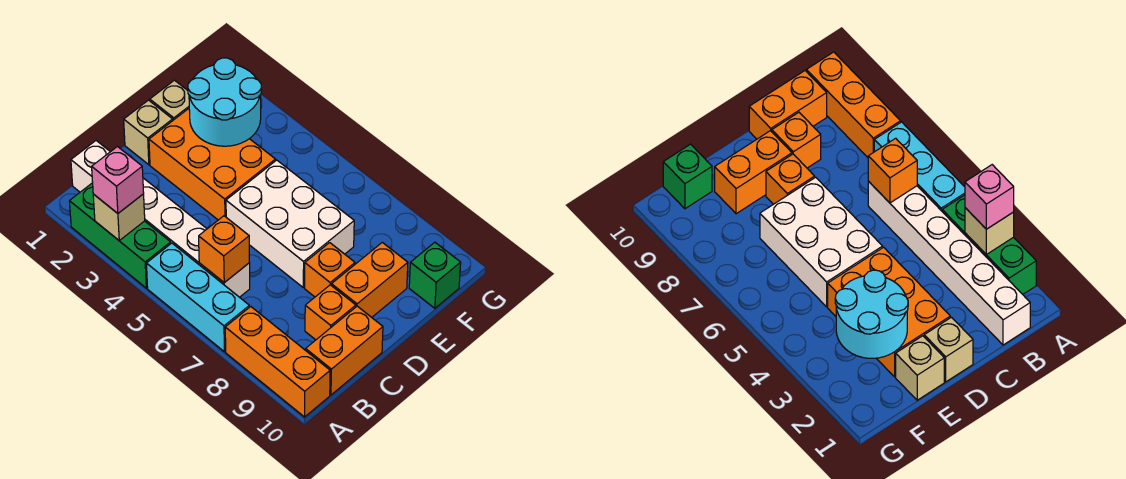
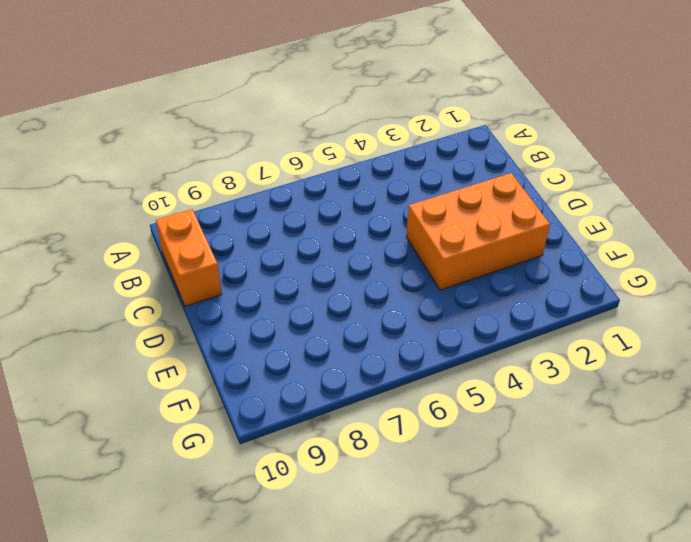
none -> green brick A2:A4 level 1
none -> cyan brick A5:A7 level 1
none -> orange brick A8:A10 level 1

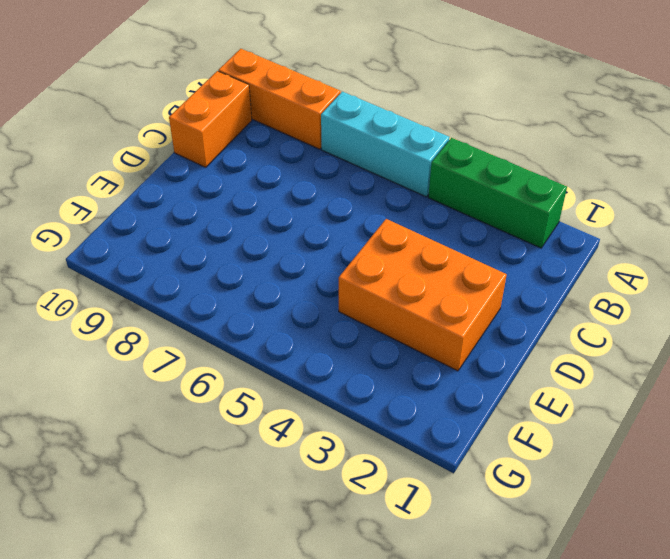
none -> white brick B1:B6 level 1
none -> orange brick C9 level 1
none -> tan brick D1 level 1

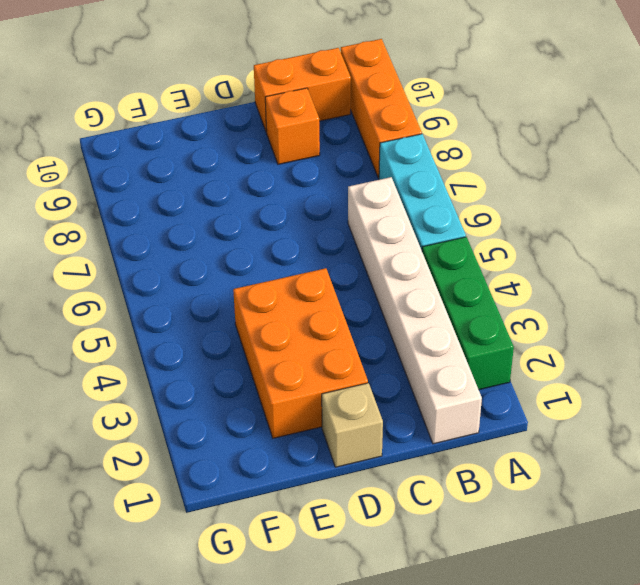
none -> white brick D5:E7 level 1
none -> orange brick D8 level 1
none -> orange brick D9:E9 level 1

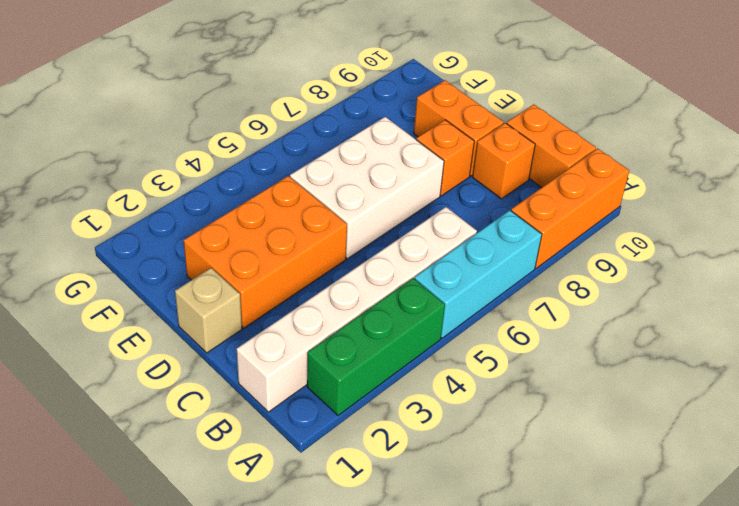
none -> tan brick E1 level 1
none -> green brick F10 level 1
none -> tan brick A3 level 2

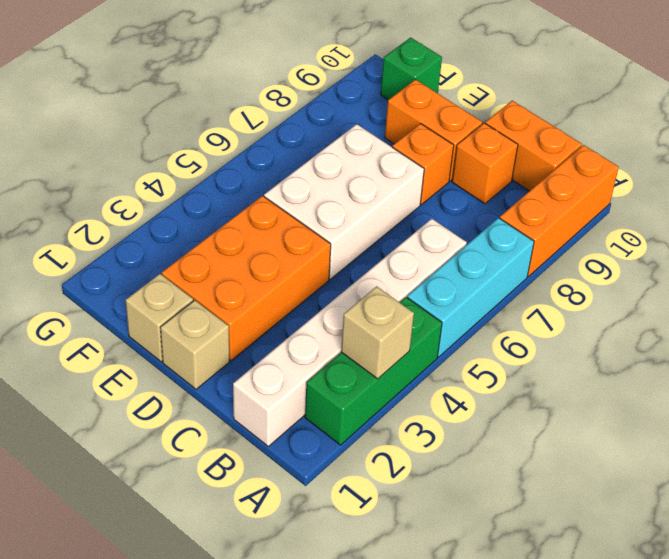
none -> orange brick B6 level 2
none -> cyan round brick E2:F3 level 2
none -> pink brick A3 level 3

